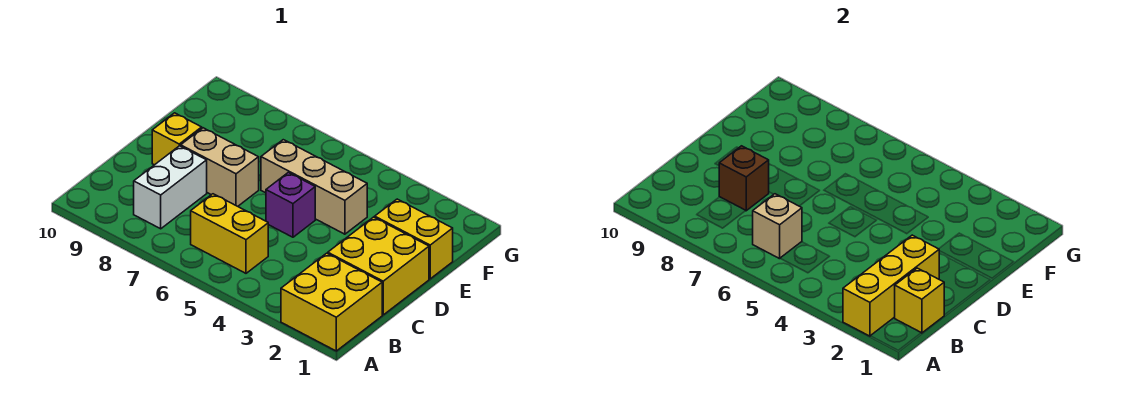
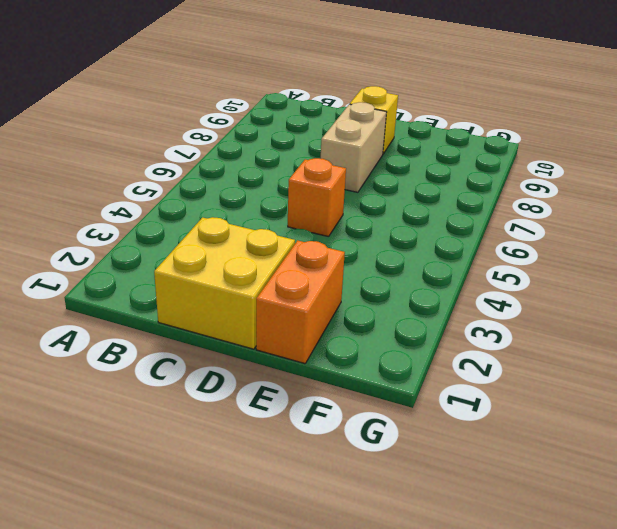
orange brick D5 level 1 -> purple brick D5 level 1
orange brick E1:E2 level 1 -> yellow brick E1:E2 level 1
none -> yellow brick A1:B2 level 1
none -> yellow brick B5:B6 level 1
none -> white brick B8:C8 level 1

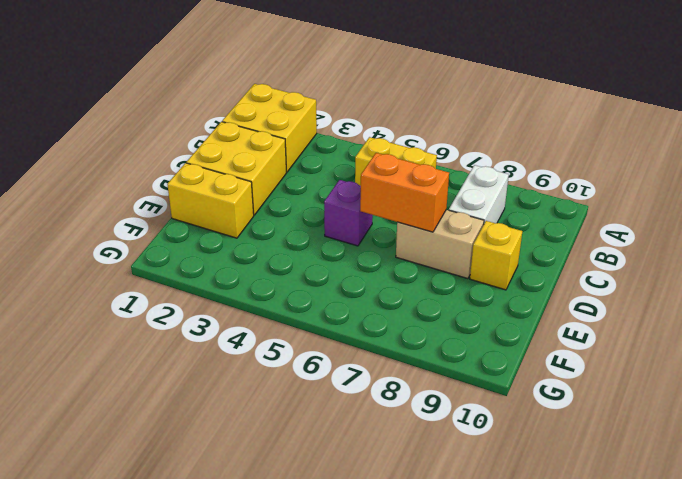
orange brick D6:D7 level 2 -> none
none -> tan brick E4:E6 level 1
none -> yellow brick A2:C2 level 2
none -> yellow brick B1 level 2

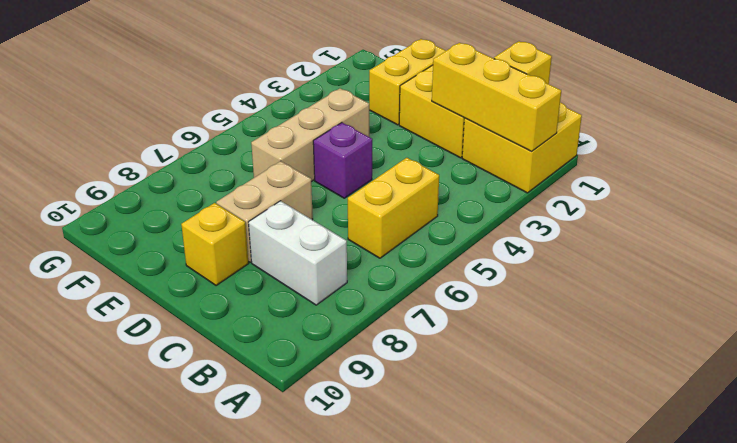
none -> tan brick B6 level 2
none -> brown brick C8 level 2

